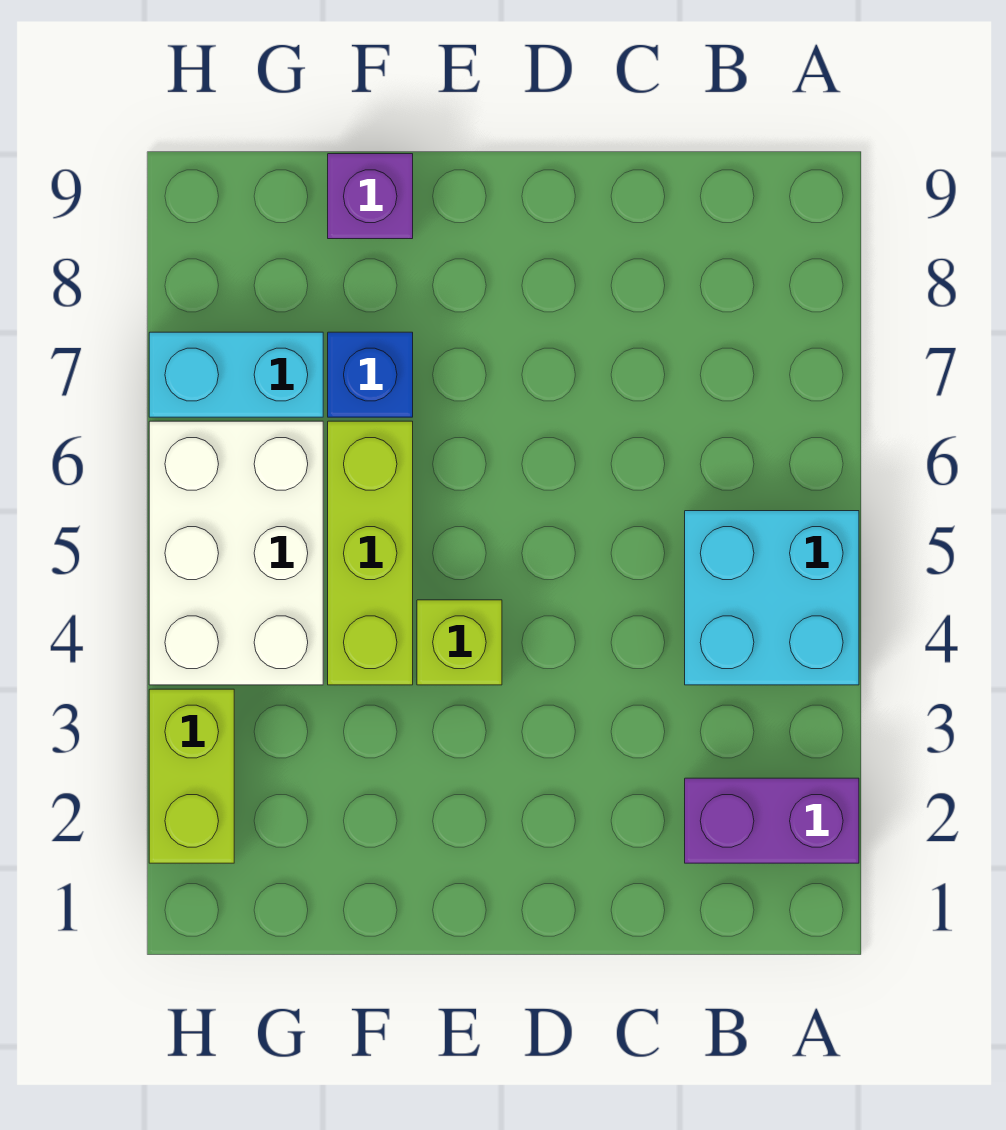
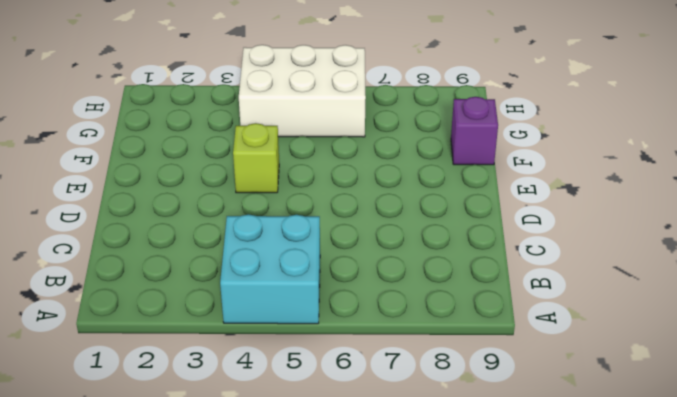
none -> purple brick A2:B2 level 1
none -> lime brick F4:F6 level 1

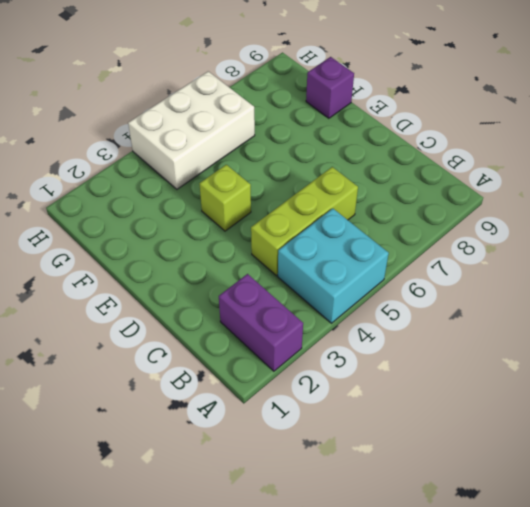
lime brick C4:C6 level 1 -> lime brick F4:F6 level 1
none -> blue brick F7 level 1
none -> cyan brick G7:H7 level 1

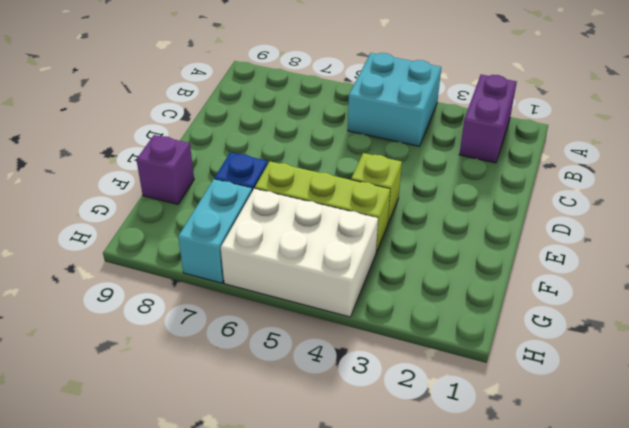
none -> lime brick H2:H3 level 1

